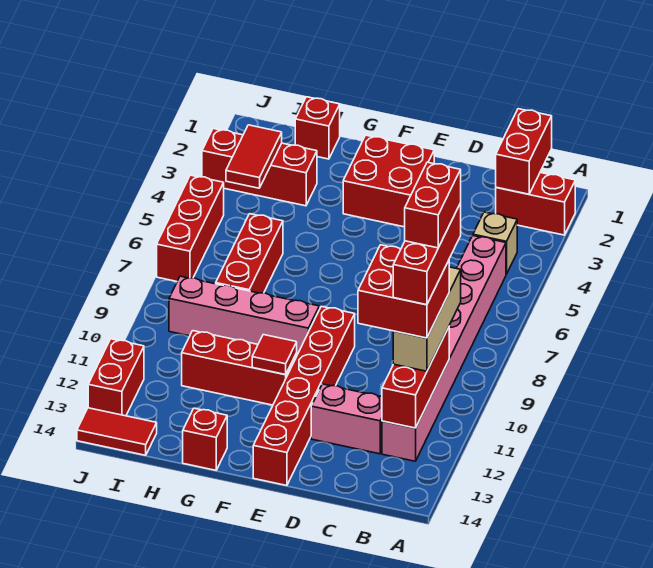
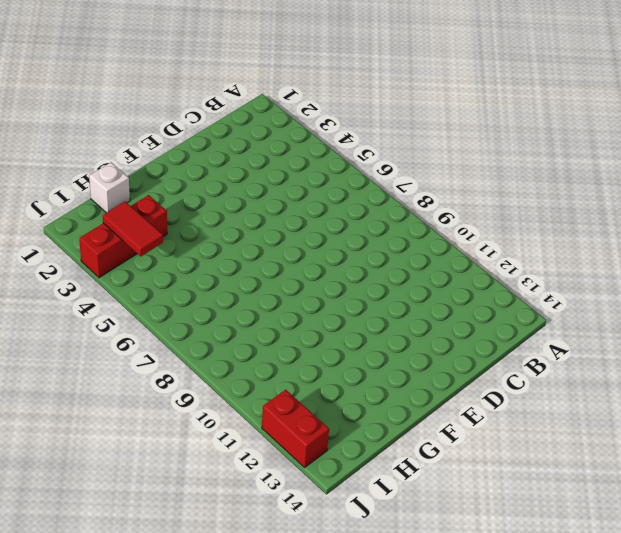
white brick H1 level 1 -> red brick H1 level 1
none -> red brick A2:B2 level 1
none -> tan brick B4 level 1
none -> pink brick B5:B12 level 1

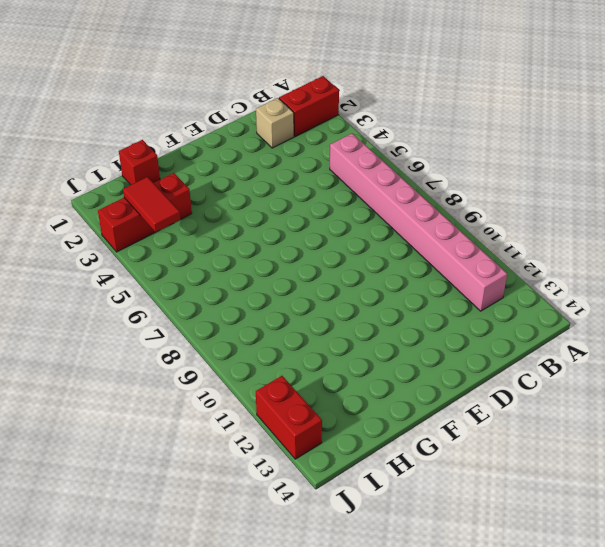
tan brick C2 level 1 -> tan brick B4 level 1
none -> pink brick C12:D12 level 1
none -> red brick E2:F3 level 1
none -> red brick E9:E14 level 1

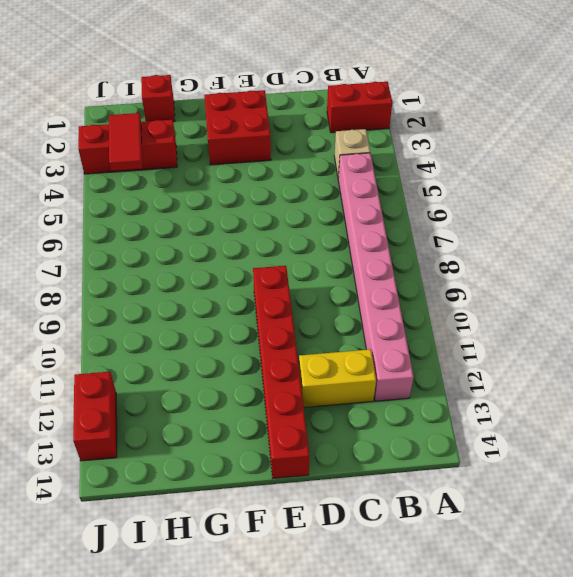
yellow brick C12:D12 level 1 -> pink brick C12:D12 level 1
none -> pink brick F9:I9 level 1
none -> red brick F11:H11 level 1
none -> red brick G14 level 1

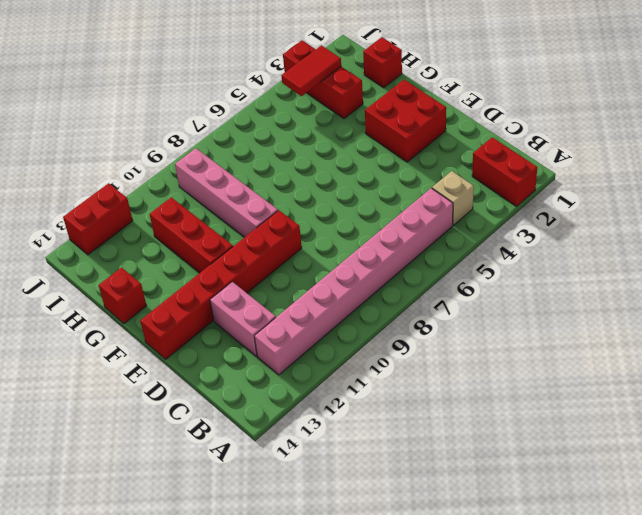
none -> red brick H6:H8 level 1
none -> red tile I14:J14 level 1
none -> red brick J5:J7 level 1

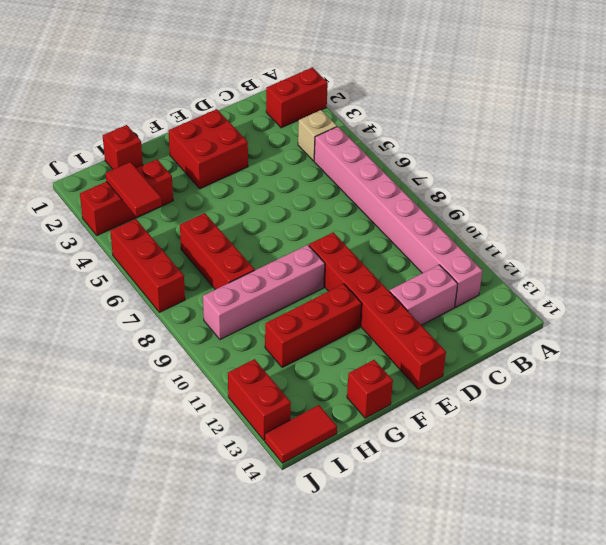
none -> red brick B1:B2 level 2
none -> red brick B10:B12 level 2
none -> red tile F11 level 2

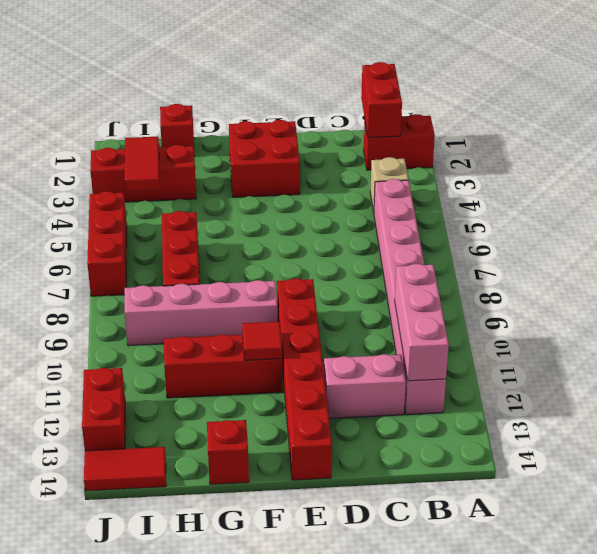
pink brick B10:B12 level 2 -> red brick B10:B12 level 2
none -> tan brick B9:B11 level 3
none -> red brick B10:C11 level 4
none -> red brick B9:B11 level 5

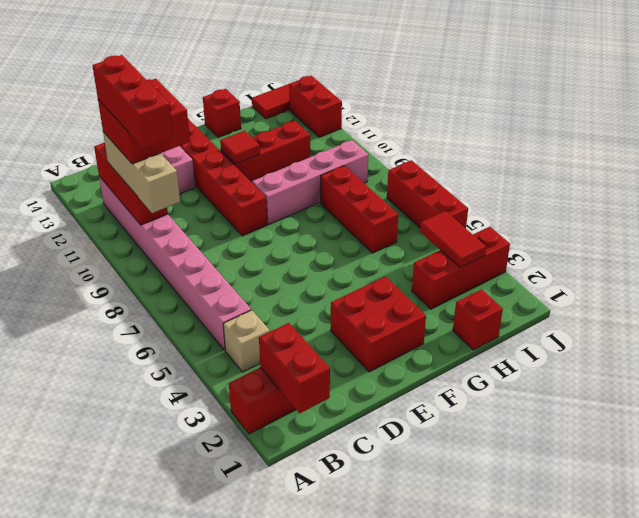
none -> red brick B9:B10 level 6

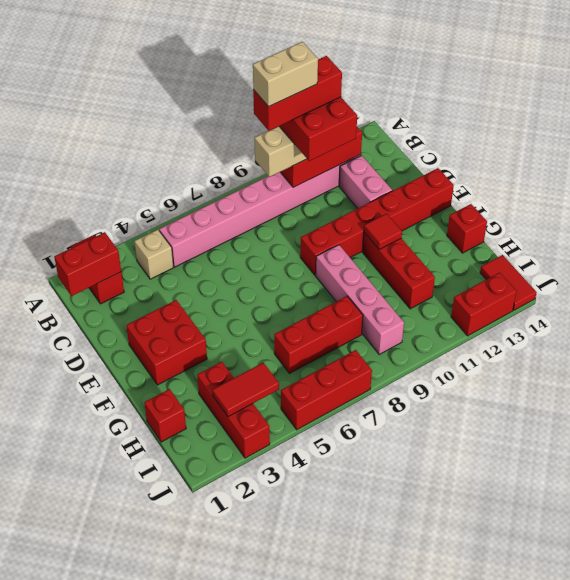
tan brick B9:B10 level 6 -> red brick B9:B10 level 6

